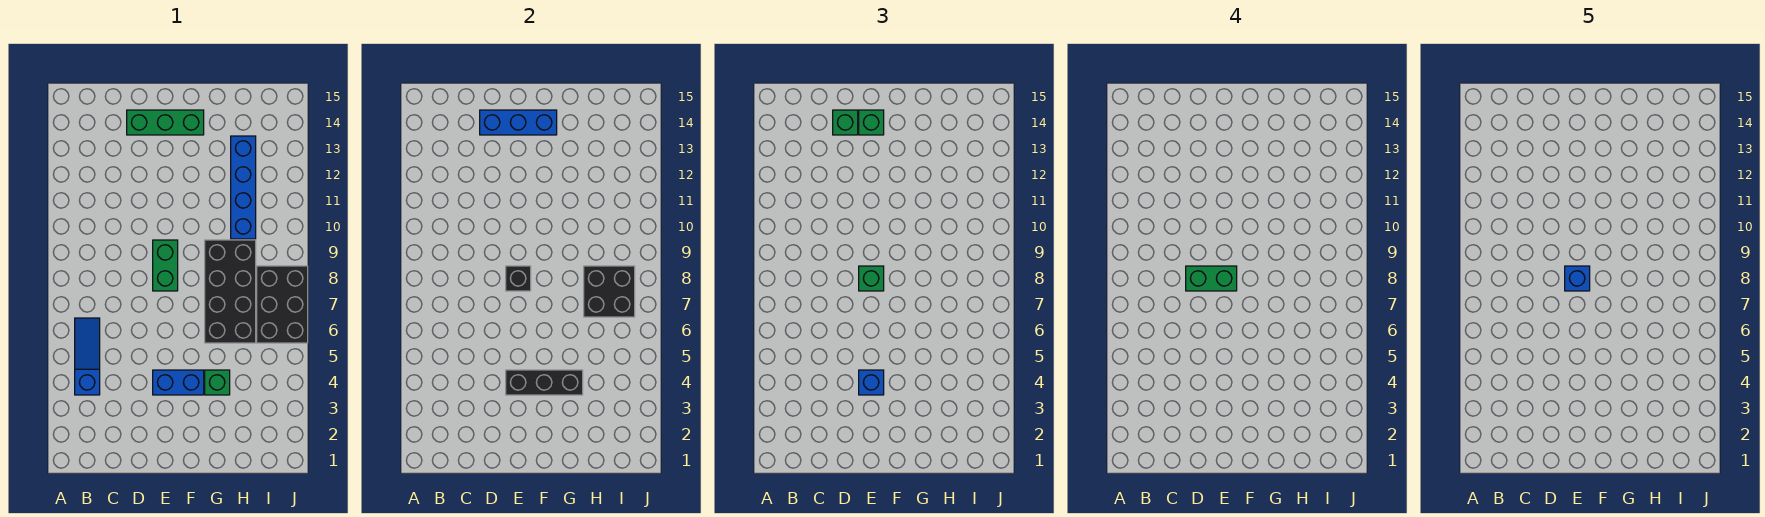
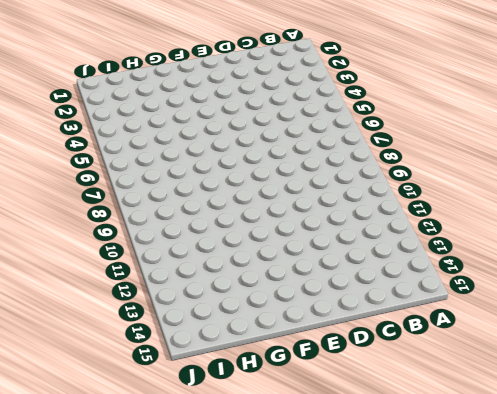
none -> blue slope B4:B6 level 1 top 4
none -> green brick D14:F14 level 1
none -> blue brick E4:F4 level 1

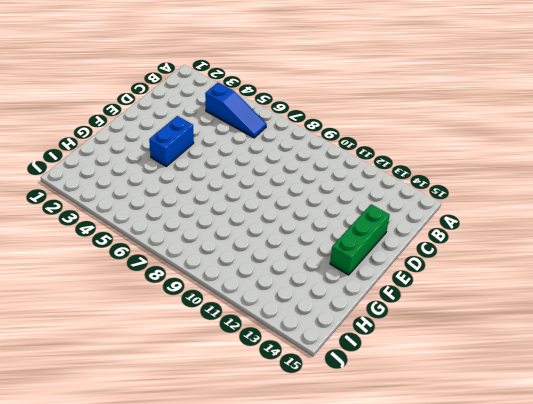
none -> green brick E8:E9 level 1
none -> green brick G4 level 1
none -> black brick G6:H9 level 1

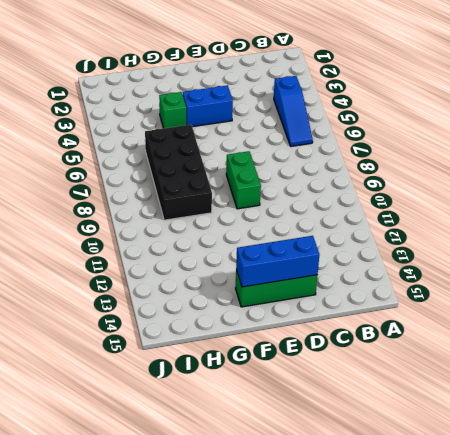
none -> blue brick H10:H13 level 1
none -> black brick I6:J8 level 1
none -> black brick E4:G4 level 2

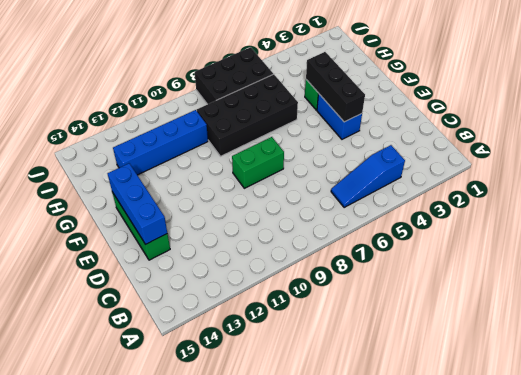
none -> black brick E8 level 2
none -> black brick H7:I8 level 2
none -> green brick D14 level 3

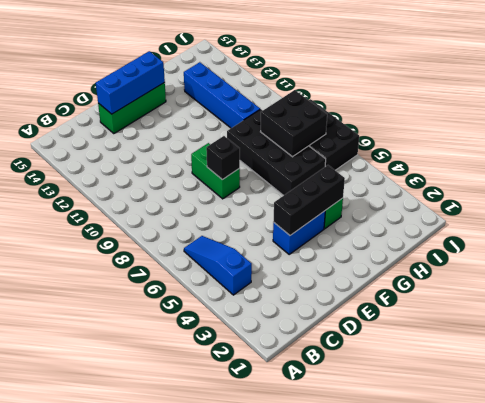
none -> green brick D14 level 3
none -> blue brick E4 level 3
none -> green brick E8 level 3

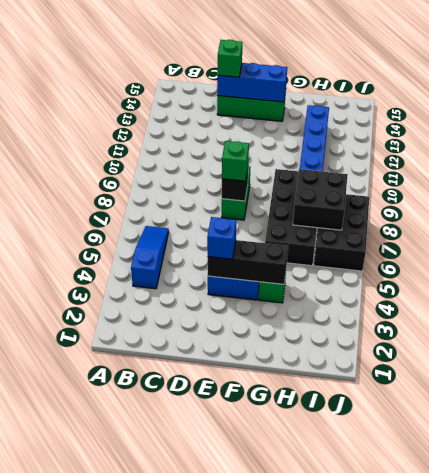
none -> green brick E14 level 3
none -> green brick D8:E8 level 4
none -> blue brick E8 level 5

